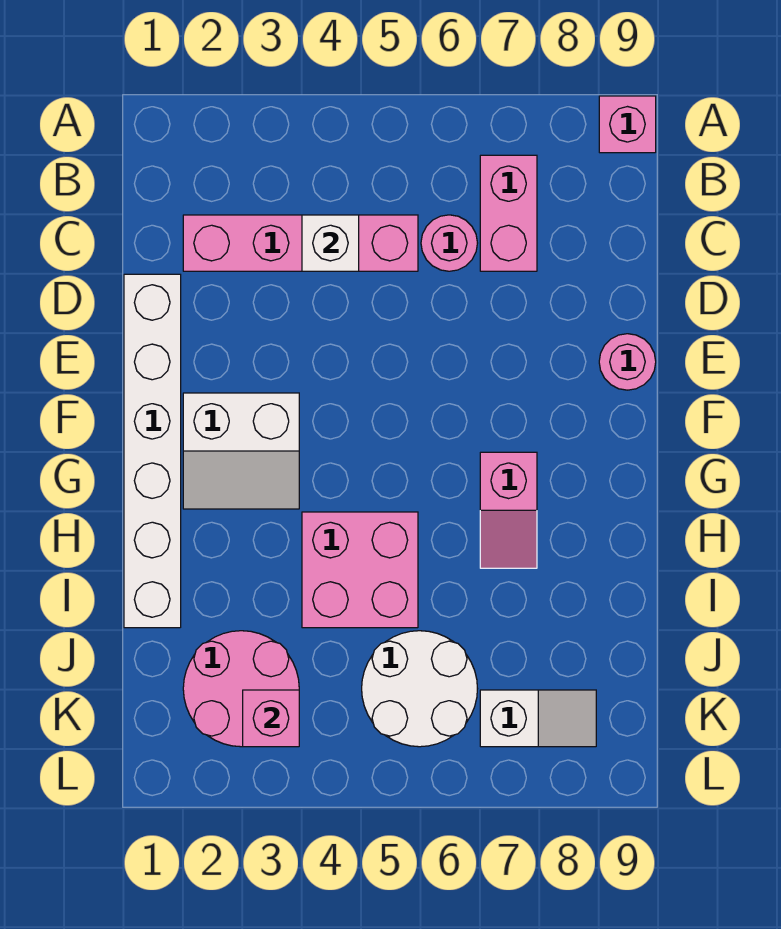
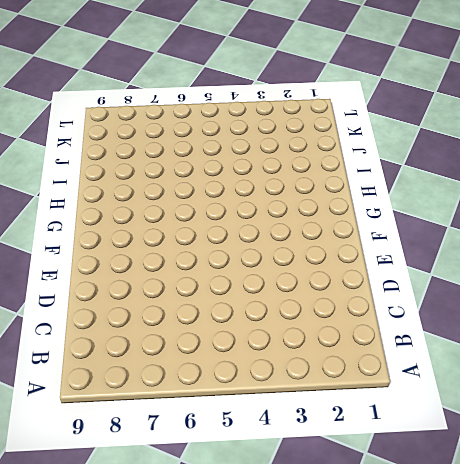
none -> pink brick A9 level 1
none -> pink brick B7:C7 level 1
none -> pink brick C2:C5 level 1

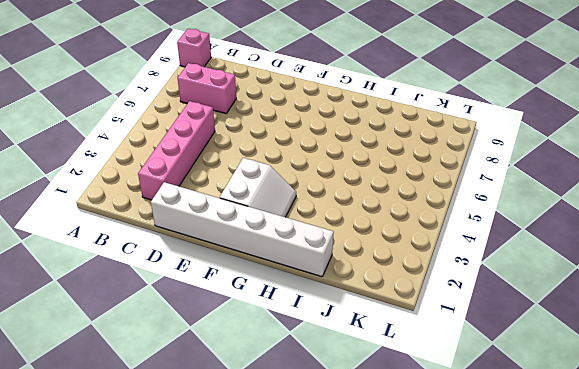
none -> pink round brick C6 level 1
none -> pink round brick E9 level 1
none -> pink slope G7:H7 level 1 top G

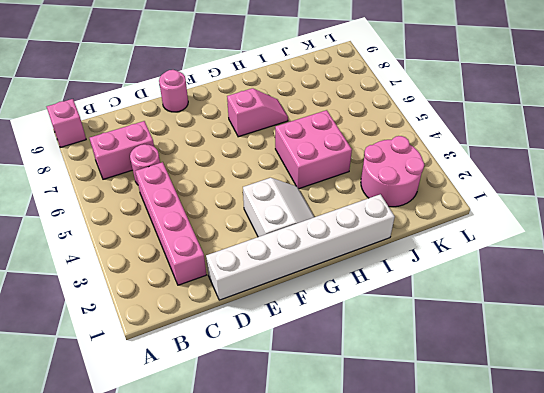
none -> white round brick J5:K6 level 1
none -> white slope K7:K8 level 1 top 7
none -> white brick C4 level 2

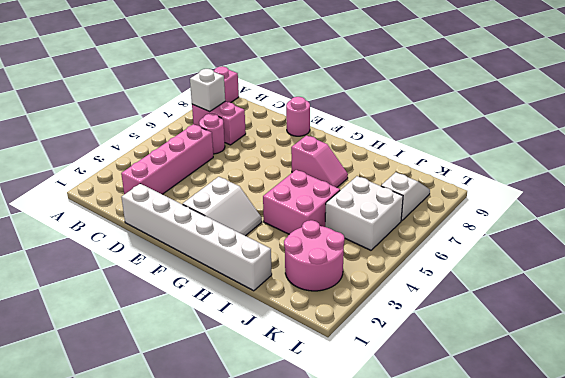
white brick B7 level 2 -> white brick C4 level 2
white brick J5:K6 level 1 -> white round brick J5:K6 level 1
none -> pink brick K3 level 2

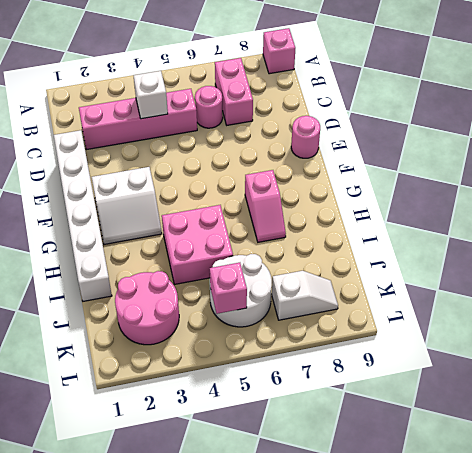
pink brick K5 level 2 -> pink brick K3 level 2

